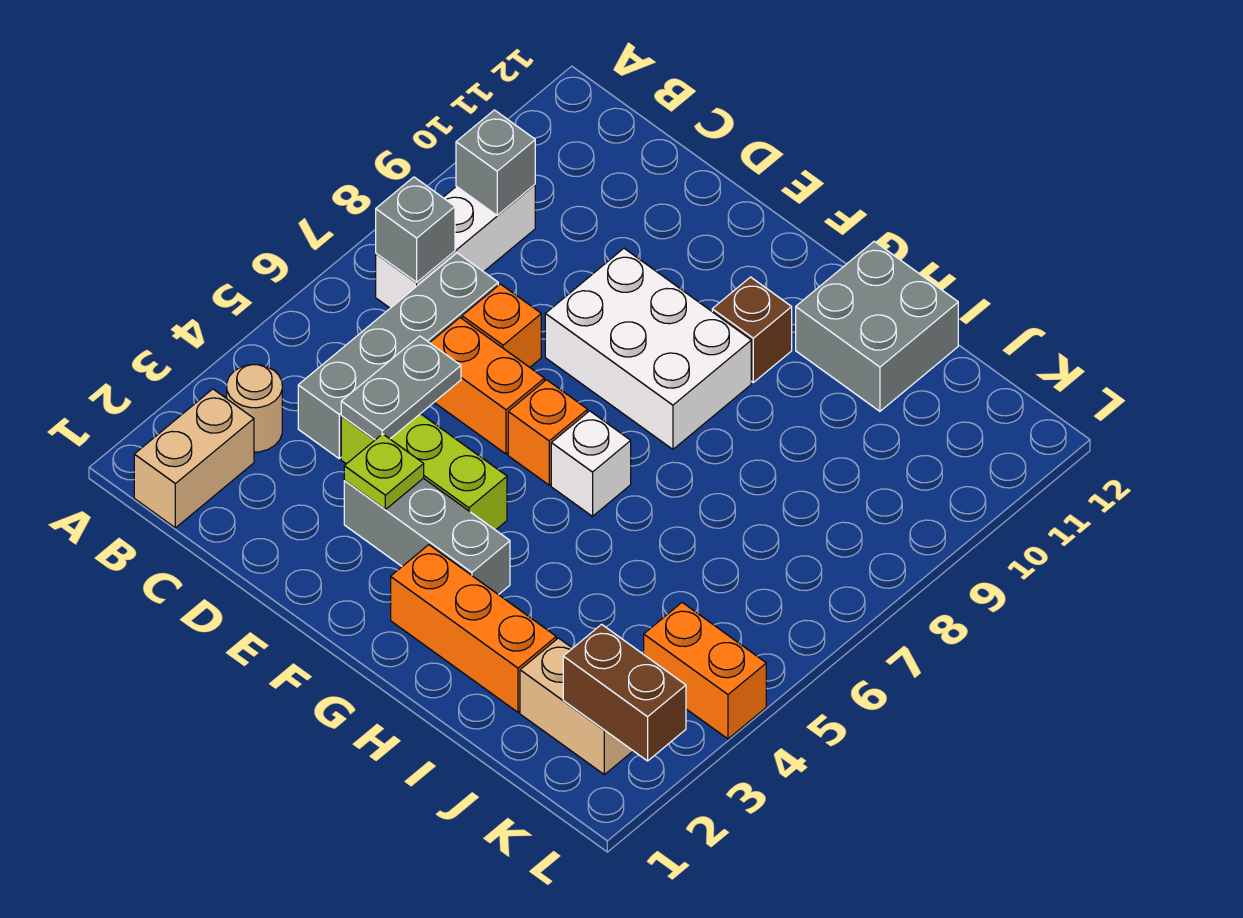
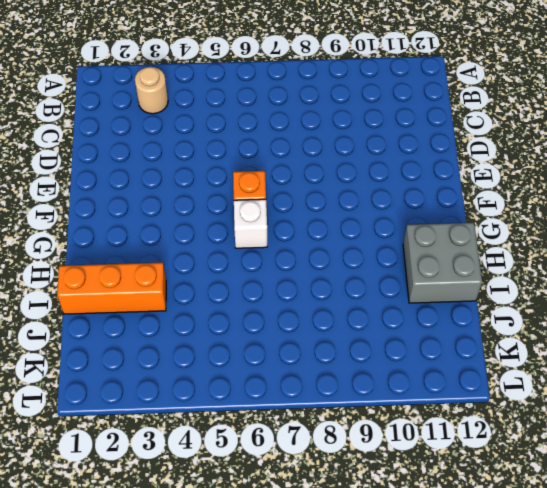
orange brick I1:I3 level 1 -> orange brick G2:I2 level 1
none -> tan brick B1:B2 level 1
none -> white brick B7:B9 level 1
none -> grey brick C4:C7 level 1

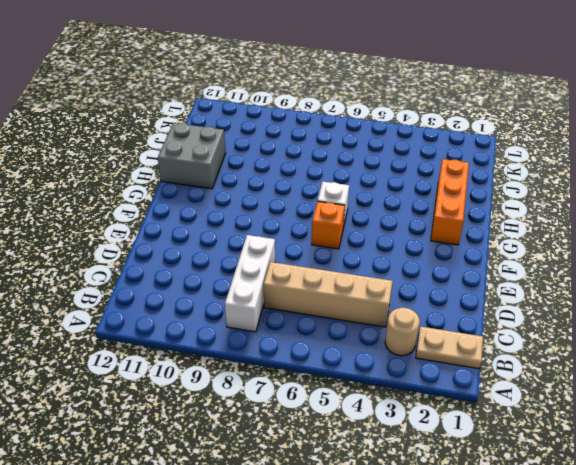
tan plate B1:B2 level 1 -> tan brick B1:B2 level 1
white brick B8:D8 level 1 -> white brick B7:B9 level 1
tan brick C4:C7 level 1 -> grey brick C4:C7 level 1
none -> lime brick D4:F4 level 1
none -> orange brick D6:E6 level 1
none -> orange brick D7 level 1

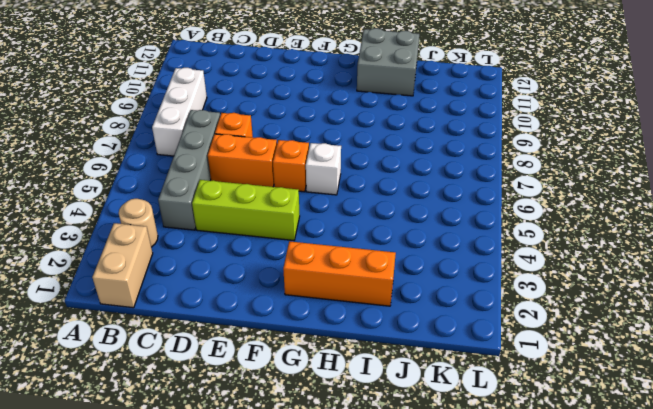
none -> grey brick E3:G3 level 1
none -> white brick E8:G9 level 1
none -> brown brick G10 level 1

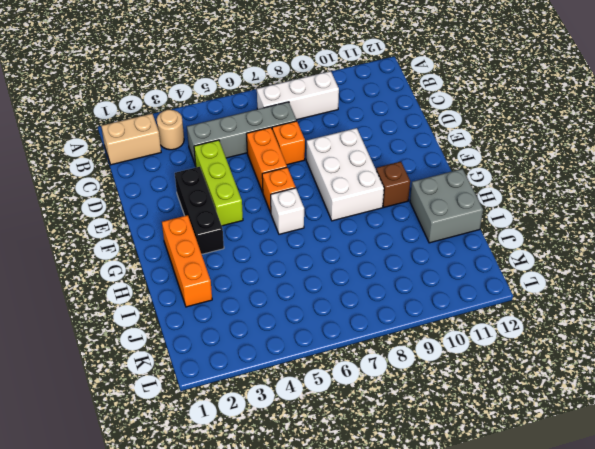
black brick E3:G3 level 1 -> grey brick E3:G3 level 1
none -> tan brick J2:K2 level 1
none -> orange brick K4:L4 level 1
none -> grey brick B7 level 2

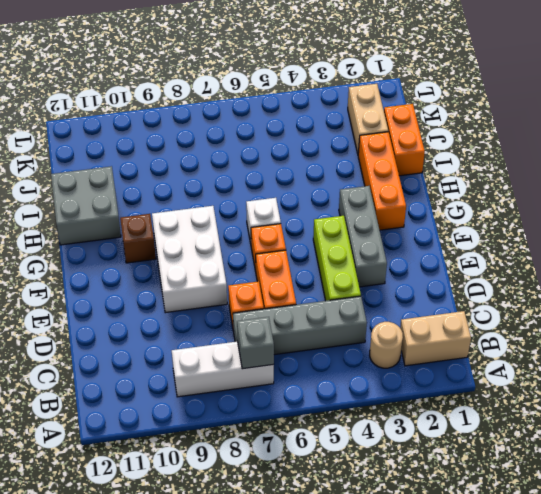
orange brick I1:J1 level 1 -> orange brick K4:L4 level 1
none -> grey brick B9 level 2
none -> grey plate D4:D5 level 2
none -> lime plate E3 level 2

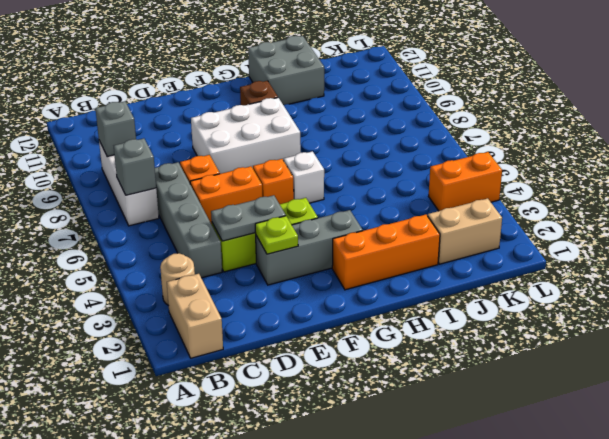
grey plate D4:E4 level 2 -> grey plate D4:D5 level 2
none -> brown brick K2:L2 level 2

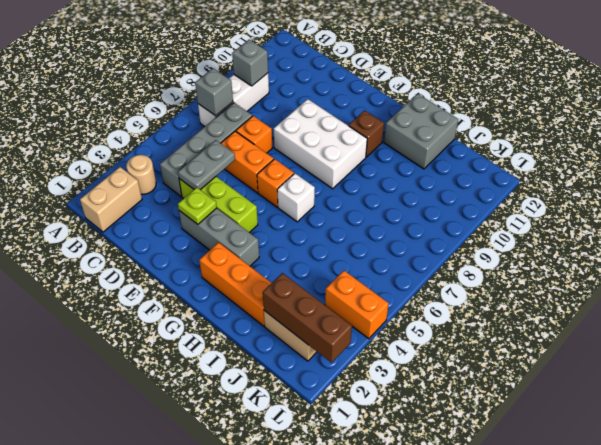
brown brick J2:L2 level 2 -> brown brick K2:L2 level 2

